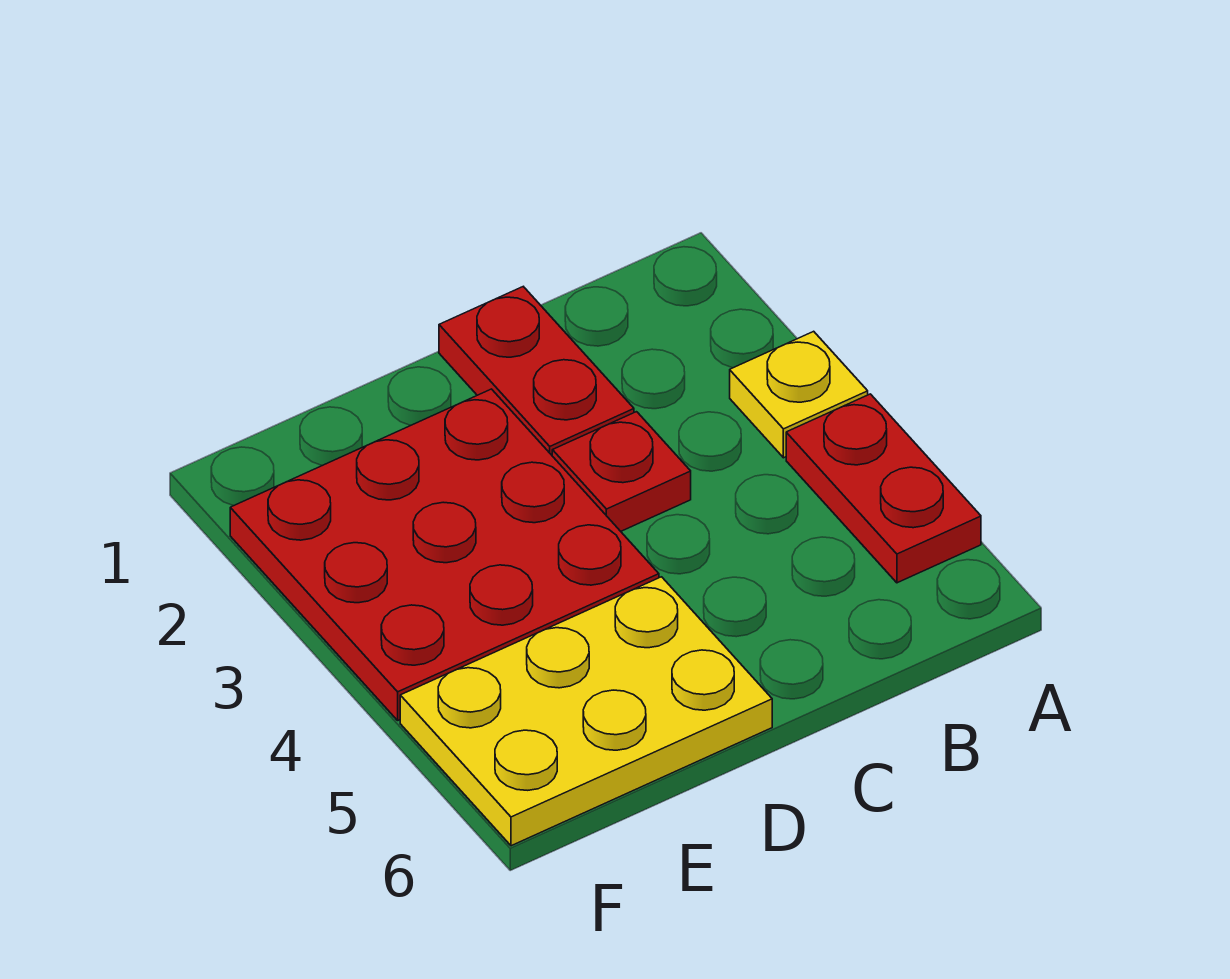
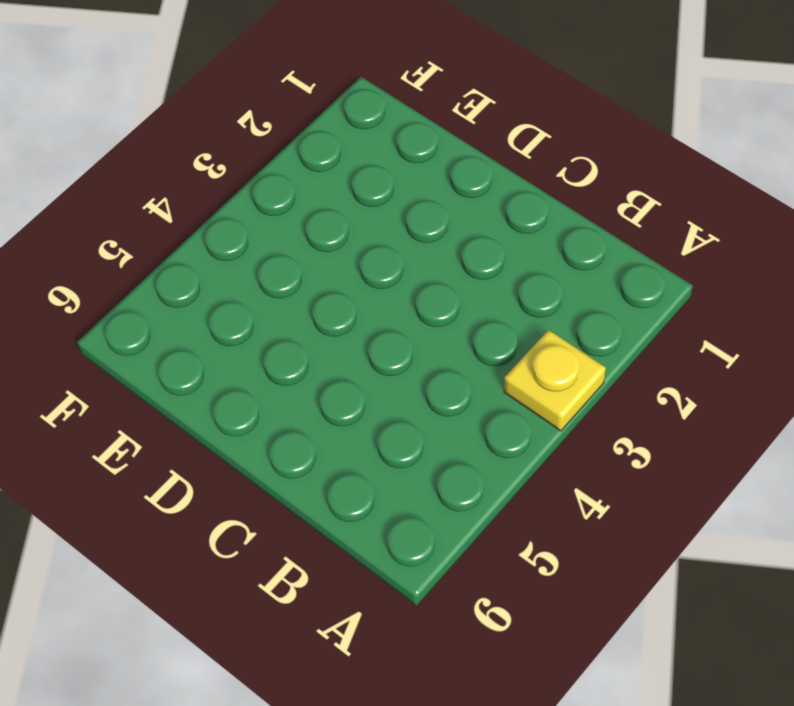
none -> red plate A4:A5 level 1
none -> red plate C1:C2 level 1

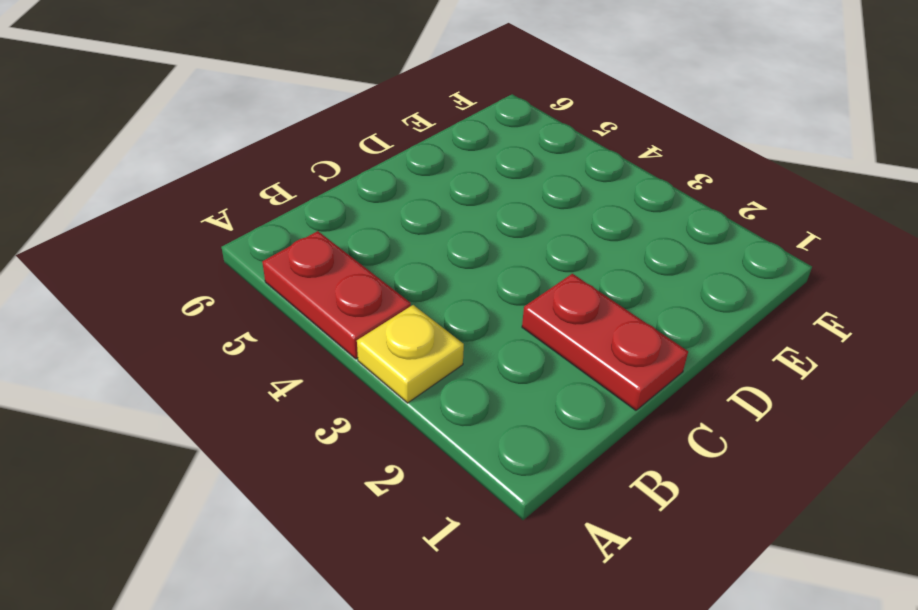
none -> red plate C3 level 1
none -> red plate D2:F4 level 1

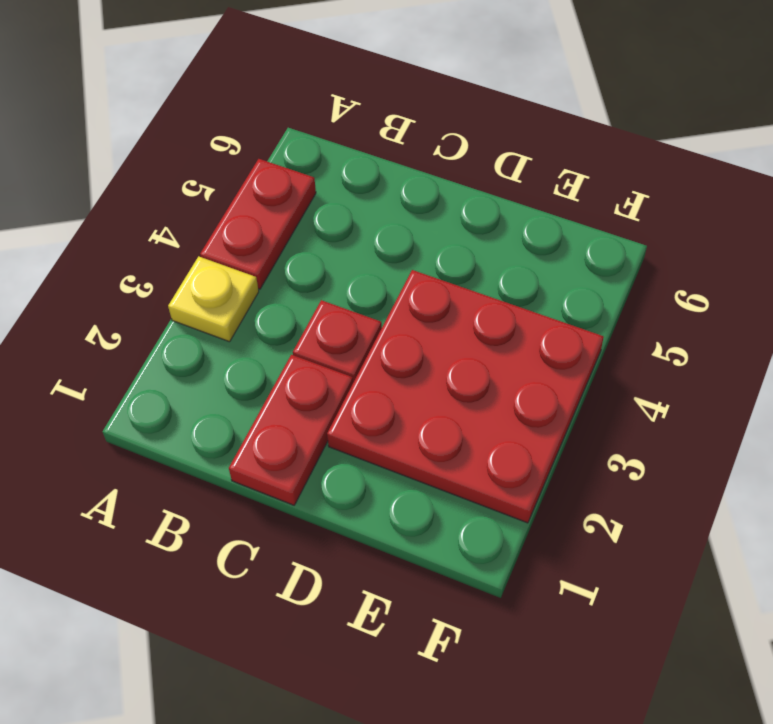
none -> yellow plate D5:F6 level 1

